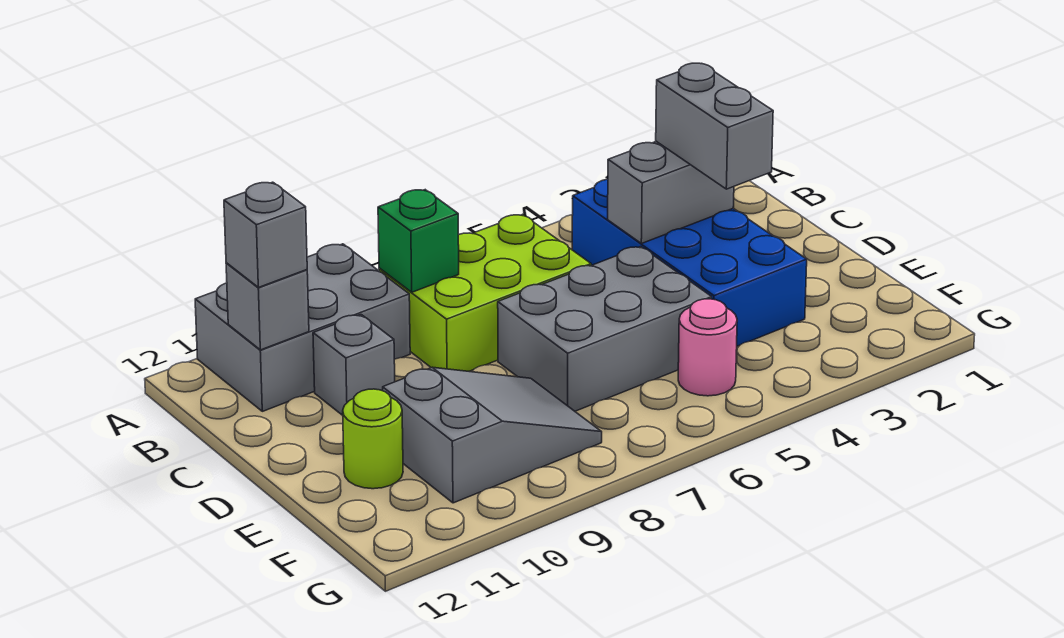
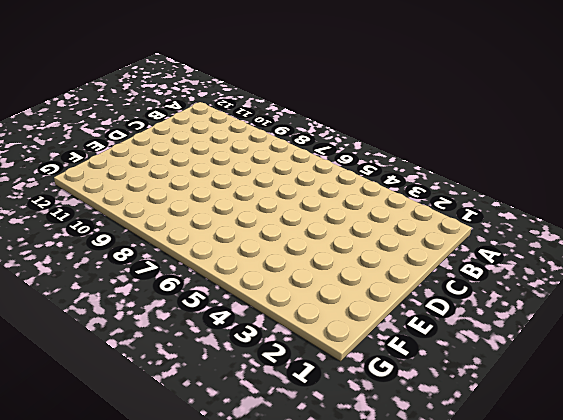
none -> grey brick A9:B11 level 1
none -> blue brick B3:E4 level 1
none -> lime brick B6:C8 level 1

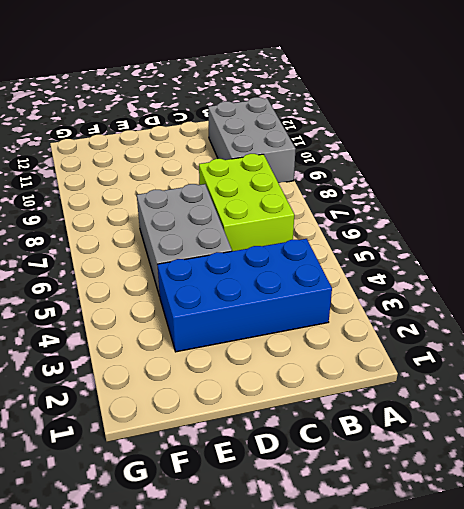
none -> grey brick C10 level 1
none -> grey slope E8:F10 level 1 top 10
none -> lime round brick E11 level 1

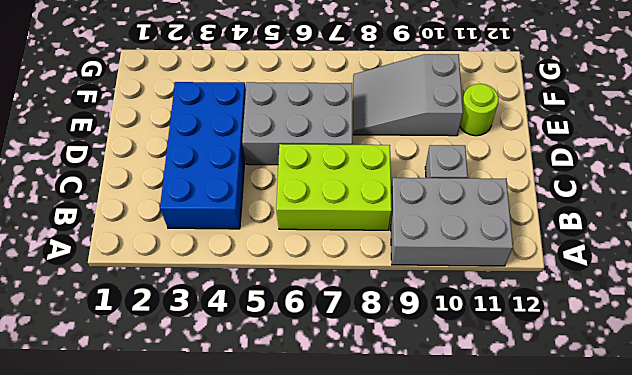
none -> pink round brick F5 level 1
none -> green brick B8 level 2
none -> grey brick B11 level 2

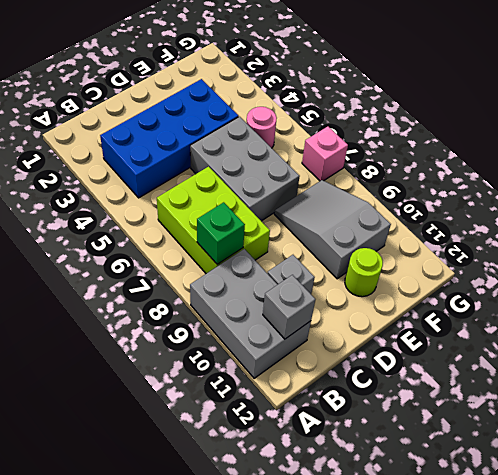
pink brick G7 level 1 -> none
none -> grey brick C3:C4 level 2
none -> grey brick B11 level 3
none -> grey brick C3:D3 level 3

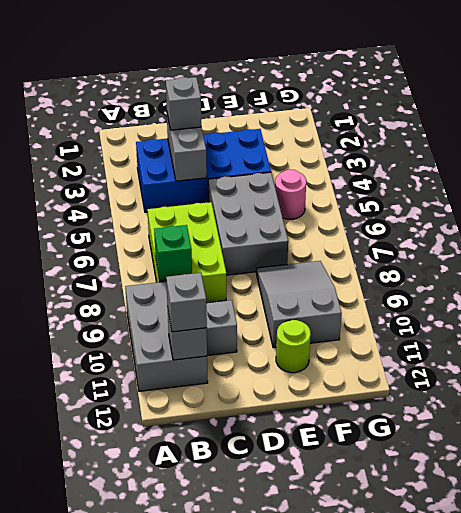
grey brick C3 level 3 -> grey brick C3:D3 level 3

